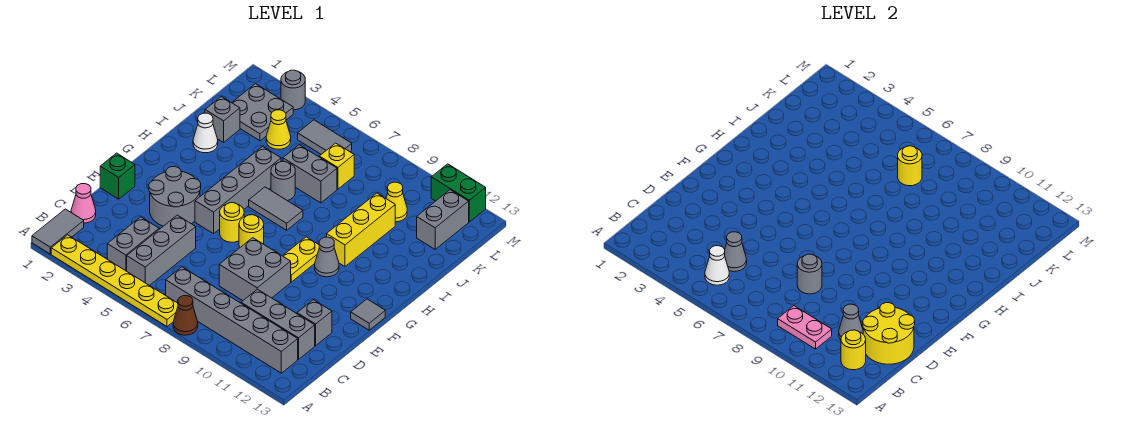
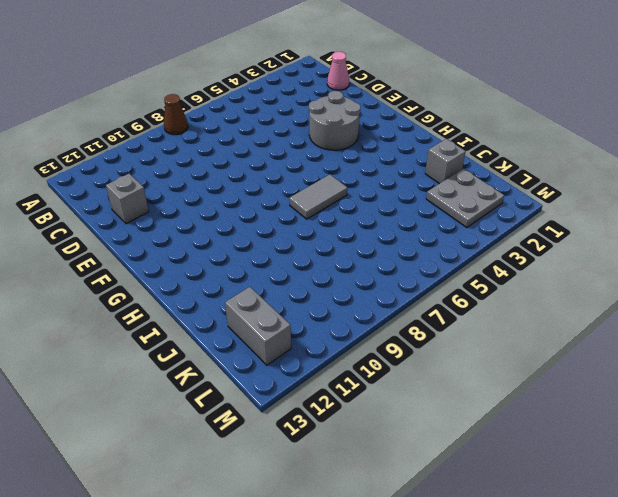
none -> grey tile A1:B1 level 1
none -> yellow plate A2:A7 level 1
none -> grey brick B4:C4 level 1
none -> grey brick B5:D5 level 1

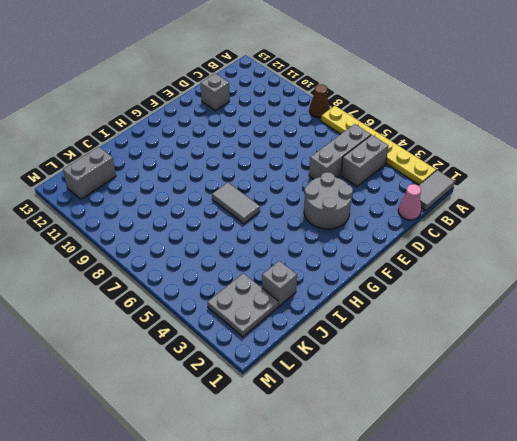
none -> grey brick B7:B12 level 1
none -> grey brick C10:C12 level 1
none -> grey brick D8:E9 level 1
none -> green brick E1 level 1

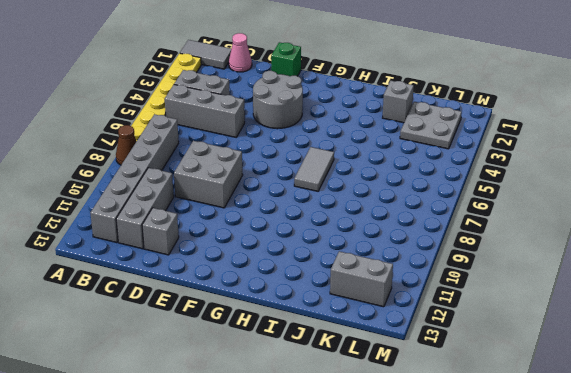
none -> grey brick F5:I5 level 1
none -> yellow round brick F6 level 1
none -> yellow round brick F7 level 1
none -> yellow plate F9:G9 level 1

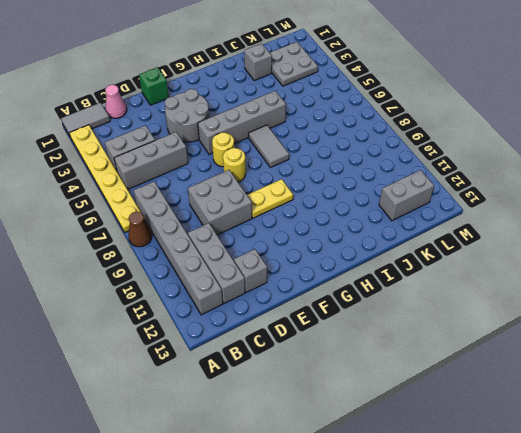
none -> grey tile F13 level 1
none -> grey cone G10 level 1
none -> yellow brick H10:J10 level 1
none -> white cone I2 level 1

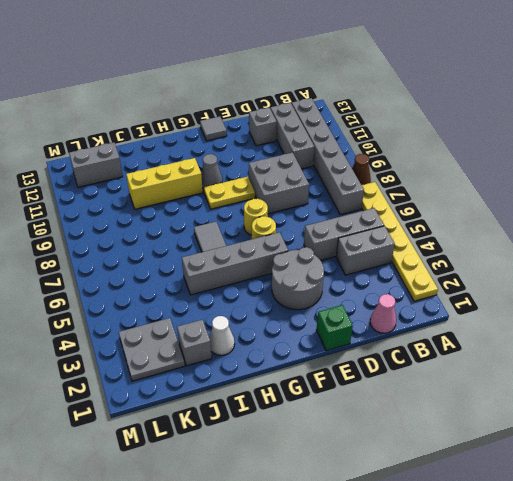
none -> grey tile A1:B1 level 1
none -> grey round brick I6 level 1
none -> grey brick J6:J7 level 1
none -> yellow cone K4 level 1

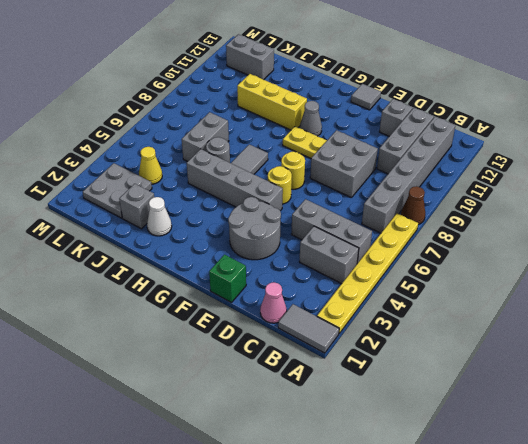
none -> yellow brick K7 level 1
none -> yellow cone K10 level 1
none -> grey tile L5:L6 level 1
none -> grey round brick M3 level 1

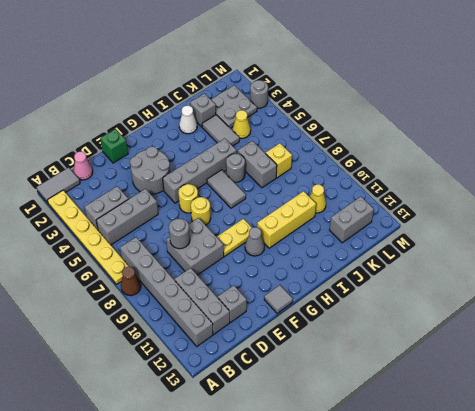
grey tile J3:J4 level 1 -> grey tile L5:L6 level 1
none -> green brick M11:M12 level 1
none -> white cone B5 level 2
none -> pink plate B9:B10 level 2
none -> yellow round brick B12 level 2

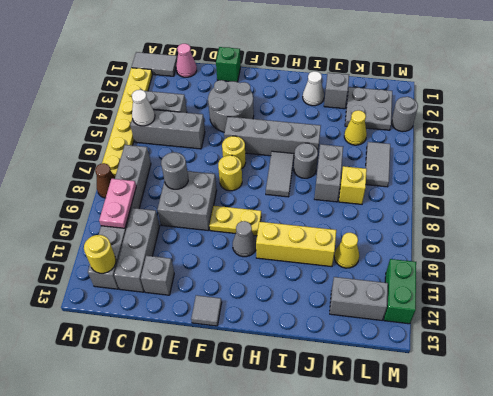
none -> grey cone C5 level 2
none -> grey cone C11 level 2
none -> yellow round brick C12:D13 level 2
none -> yellow round brick K7 level 2

